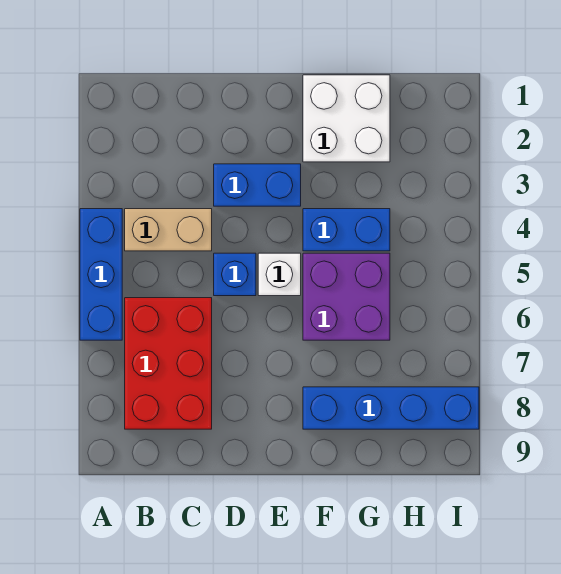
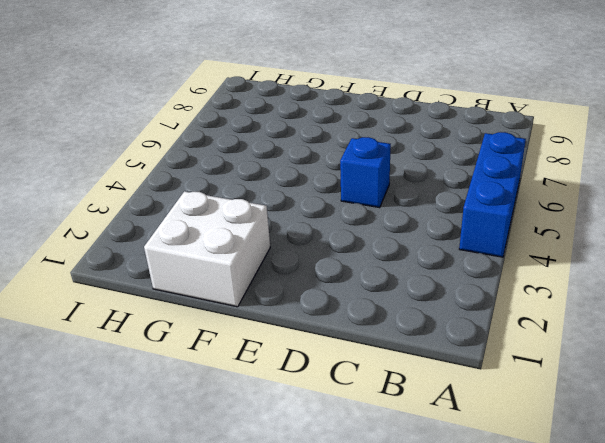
none -> tan brick B4:C4 level 1
none -> red brick B6:C8 level 1

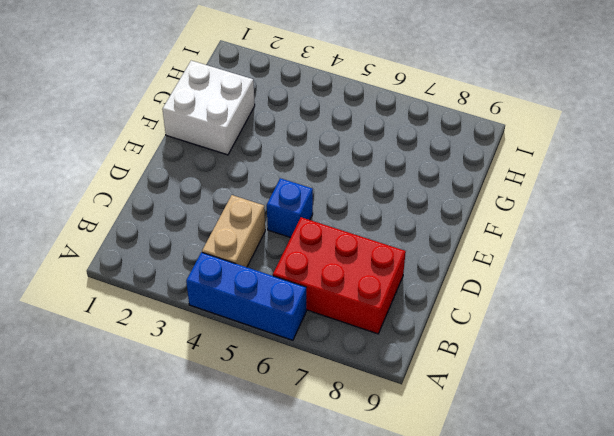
none -> blue brick D3:E3 level 1
none -> white brick E5 level 1

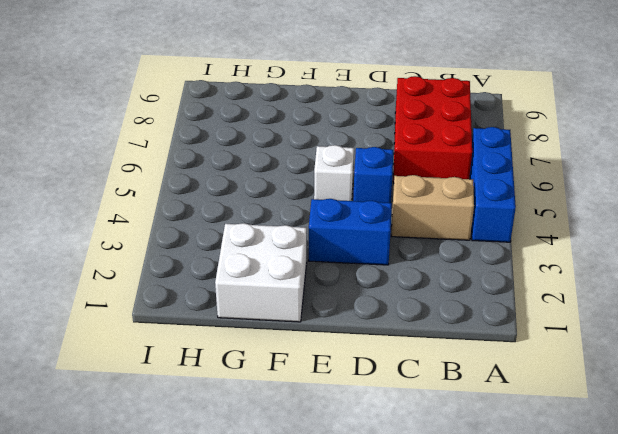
none -> blue brick F4:G4 level 1
none -> purple brick F5:G6 level 1

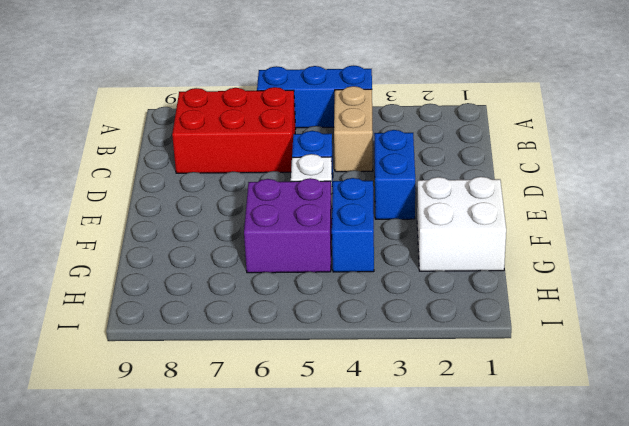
none -> blue brick F8:I8 level 1

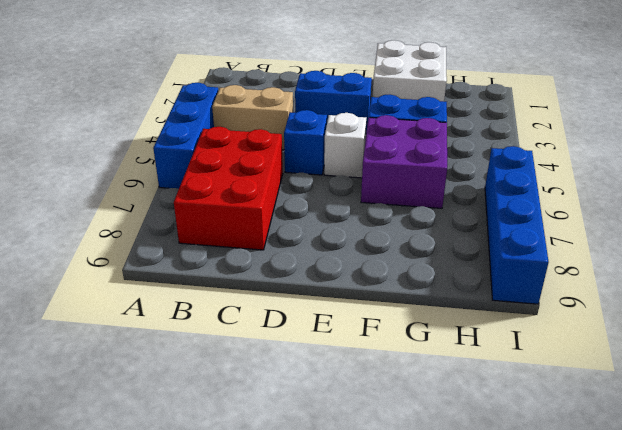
blue brick I6:I9 level 1 -> blue brick F8:I8 level 1

